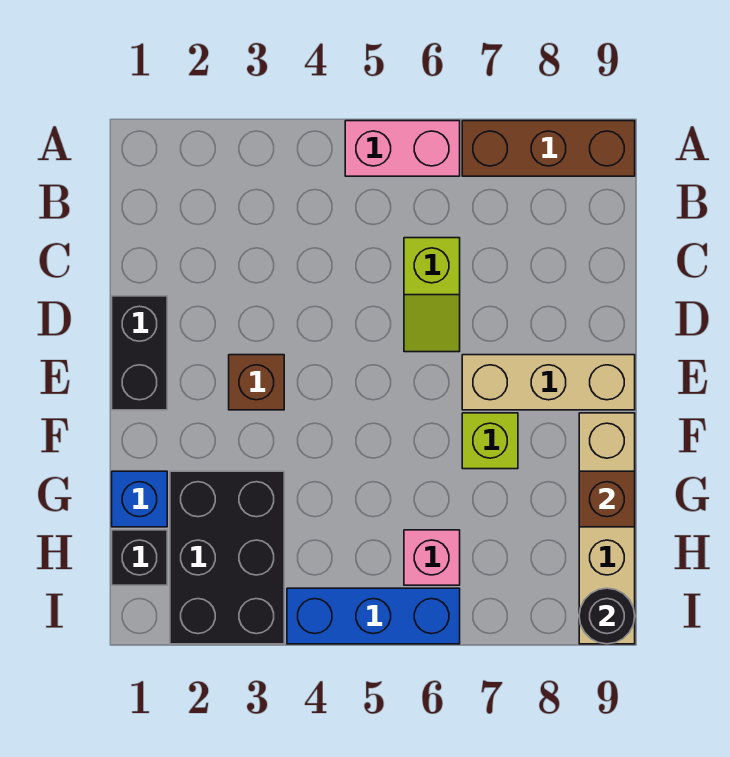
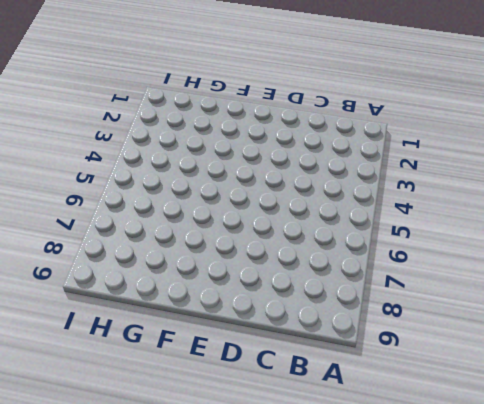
none -> pink brick A5:A6 level 1
none -> brown brick A7:A9 level 1
none -> lime slope C6:D6 level 1 top C

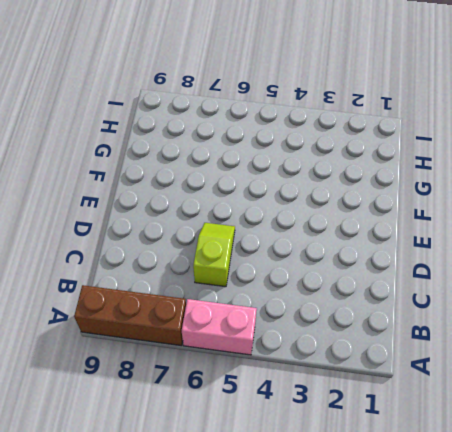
none -> black brick D1:E1 level 1
none -> brown brick E3 level 1
none -> tan brick E7:E9 level 1

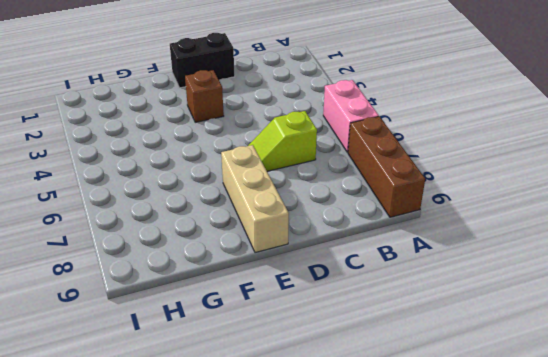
none -> lime brick F7 level 1
none -> tan brick F9:I9 level 1
none -> blue brick G1 level 1

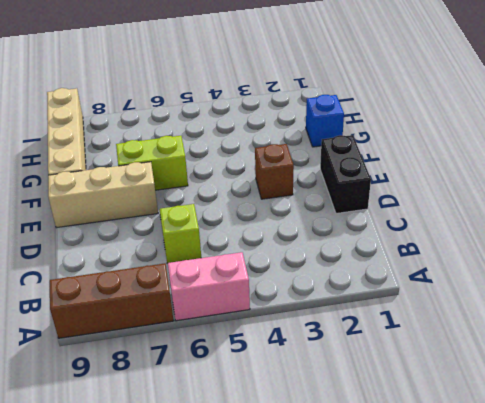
lime brick F6:F7 level 1 -> lime brick F7 level 1
none -> black brick G2:I3 level 1
none -> black brick H1 level 1
none -> pink brick H6 level 1

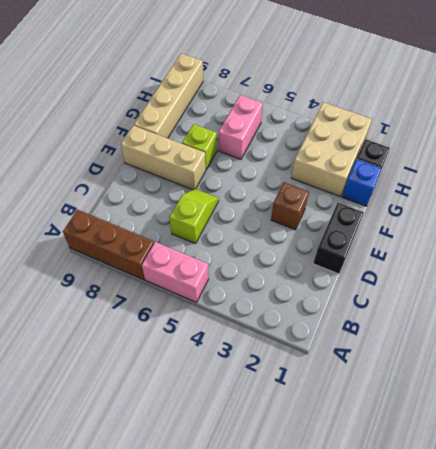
tan brick G2:I3 level 1 -> black brick G2:I3 level 1
pink brick G6:H6 level 1 -> pink brick H6 level 1
none -> blue brick I4:I6 level 1
none -> brown brick G9 level 2
none -> black round brick I9 level 2

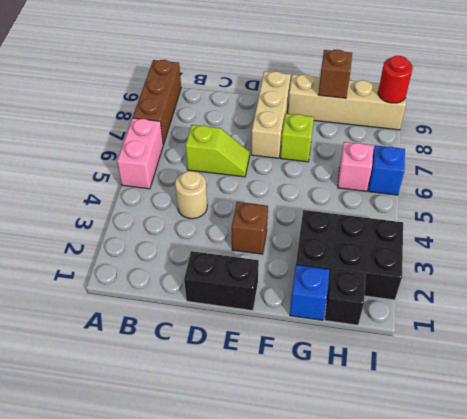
tan round brick C4 level 1 -> none
blue brick I6 level 1 -> blue brick I4:I6 level 1
red round brick I9 level 2 -> black round brick I9 level 2

